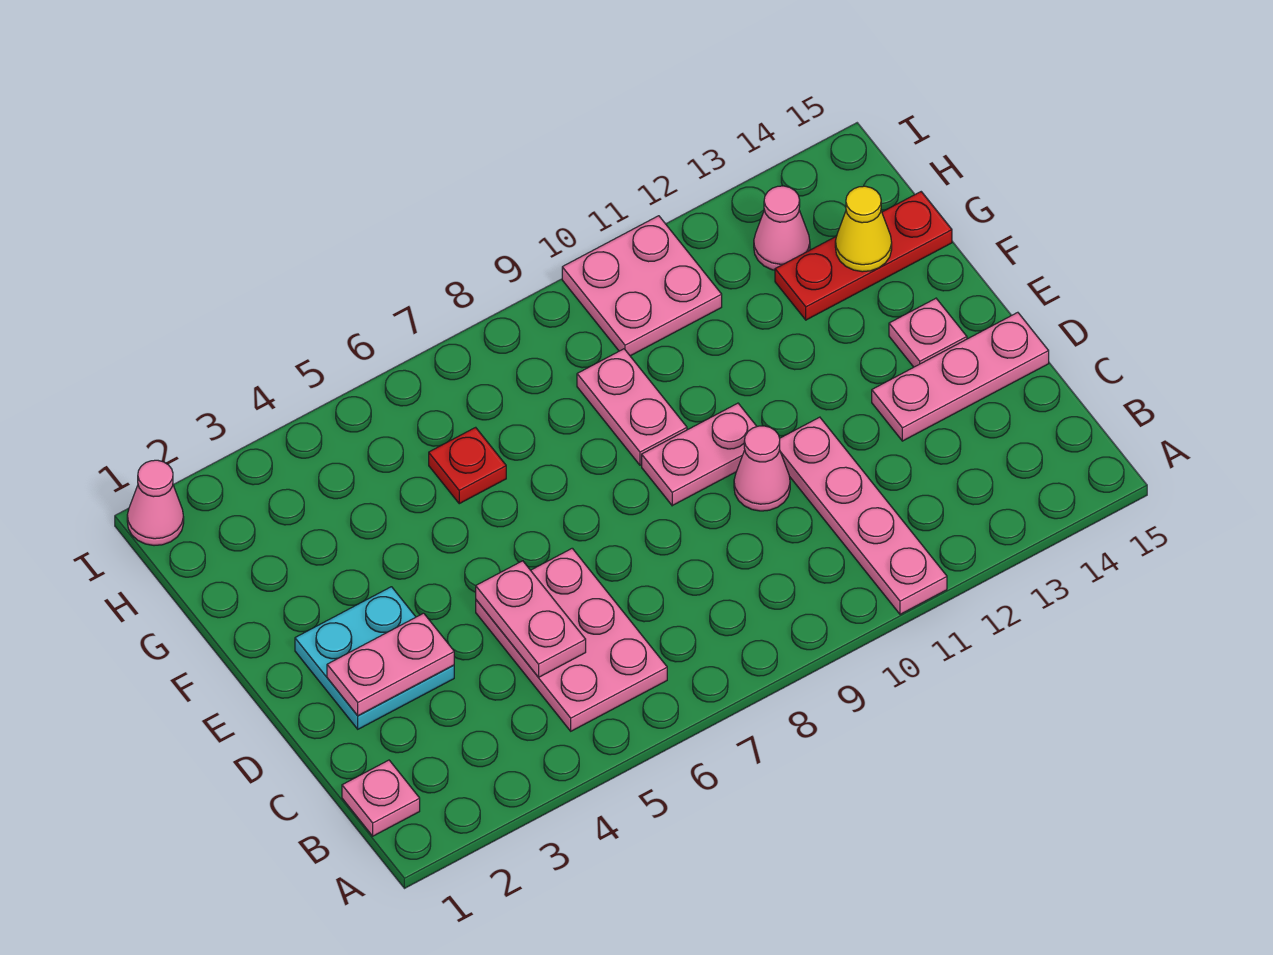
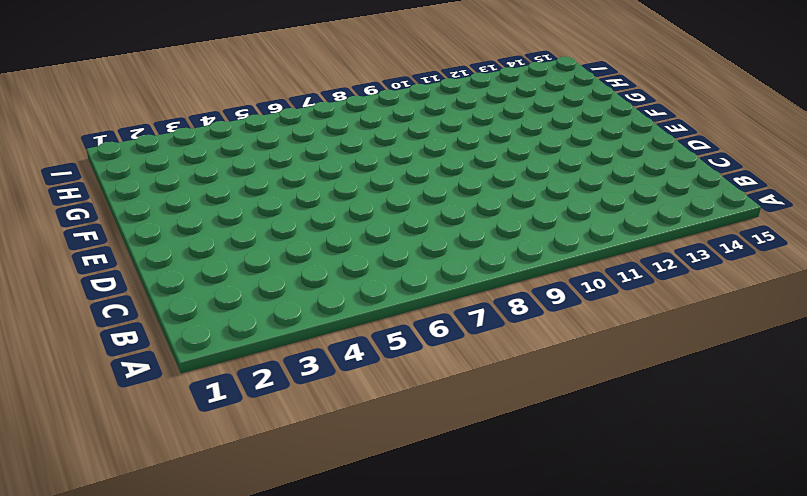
none -> pink plate A11:D11 level 1
none -> pink plate B1 level 1
none -> pink plate B5:D6 level 1

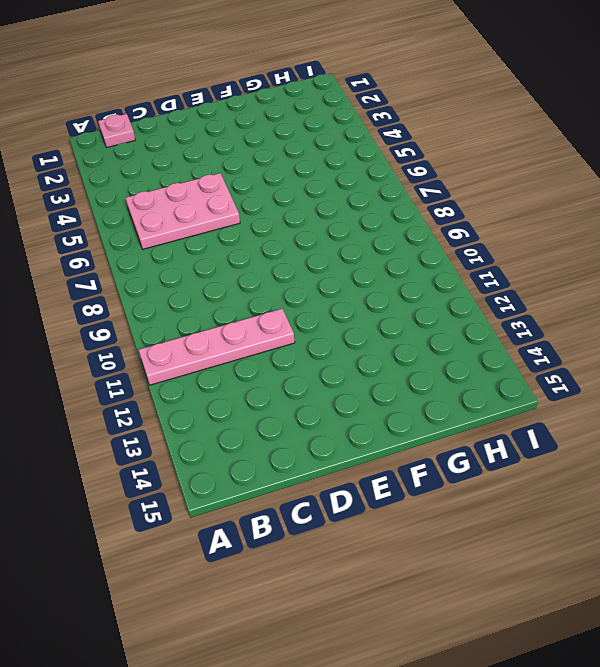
none -> cyan plate D2:E3 level 1
none -> pink cone D10 level 1
none -> pink plate D13:D15 level 1

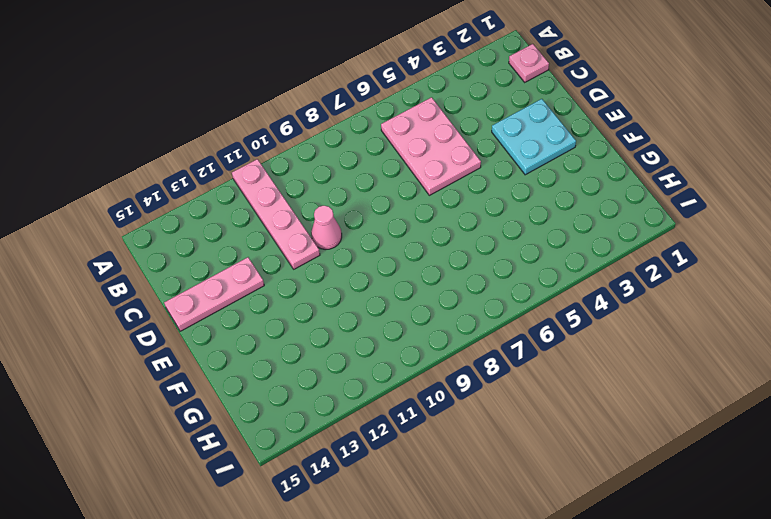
none -> pink plate E9:E10 level 1
none -> pink plate E14 level 1
none -> pink plate F9:G9 level 1

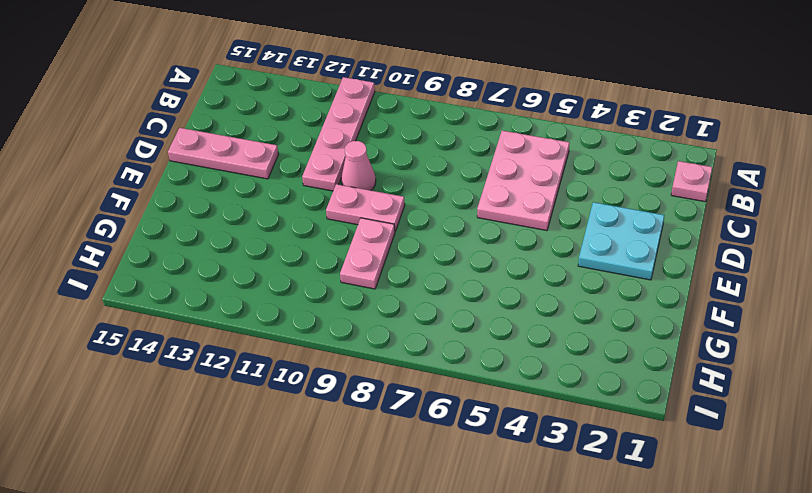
none -> pink plate E14 level 1
none -> red plate G6 level 1
none -> red plate G13:G15 level 1

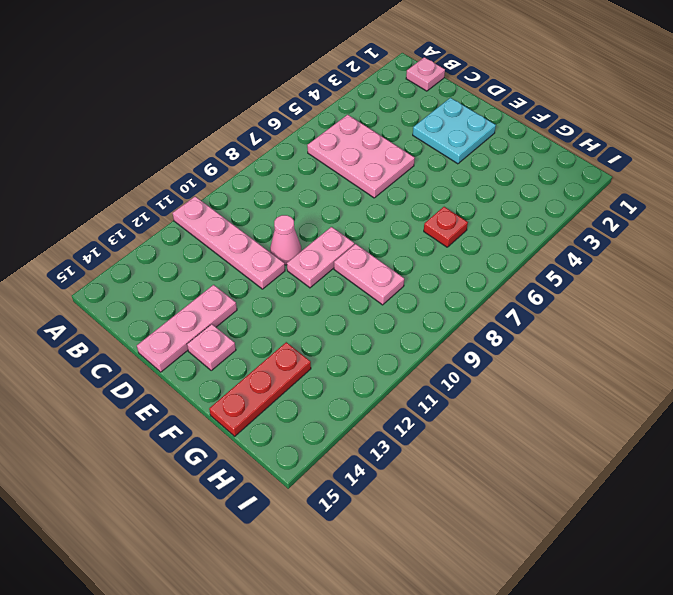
none -> pink plate H10:I11 level 1
none -> pink cone H13 level 1
none -> pink cone I1 level 1

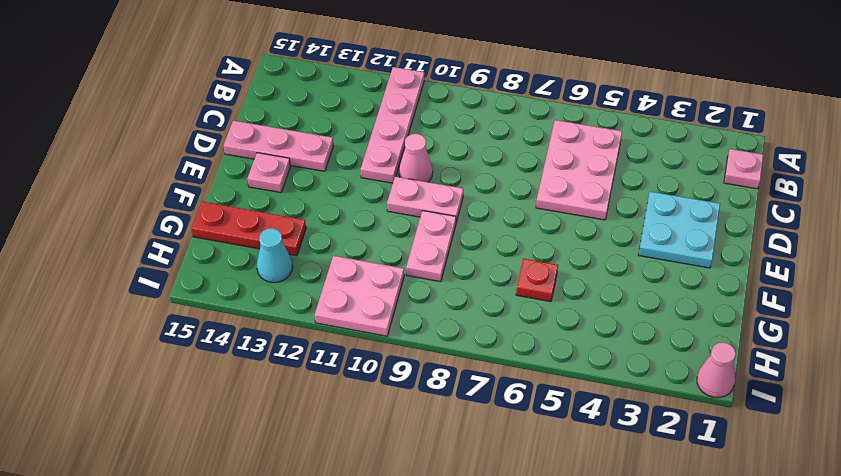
cyan cone H13 level 1 -> pink cone H13 level 1
none -> pink plate C5:D5 level 2
none -> pink plate D2:D3 level 2
none -> yellow cone G14 level 2

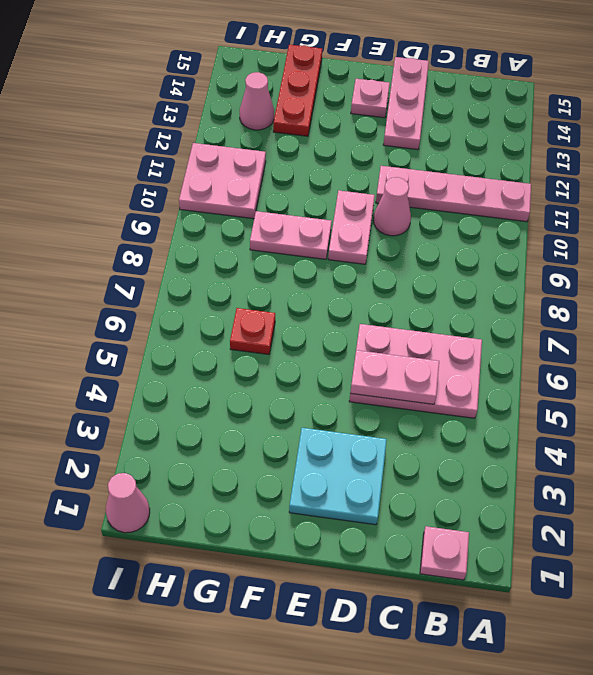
none -> pink plate D2:D3 level 2
none -> yellow cone G14 level 2

